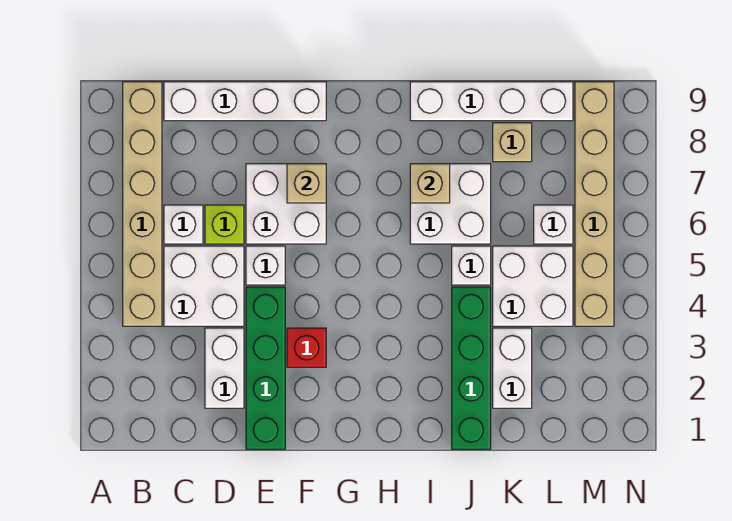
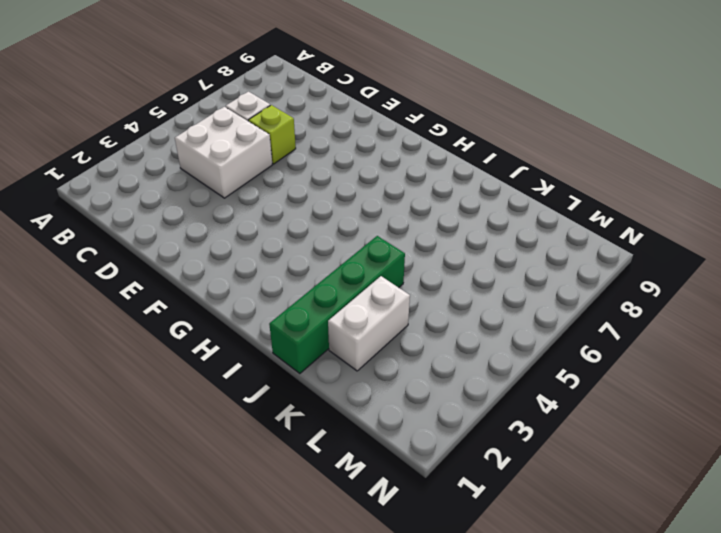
none -> tan brick B4:B9 level 1
none -> white brick C9:F9 level 1
none -> white brick D2:D3 level 1

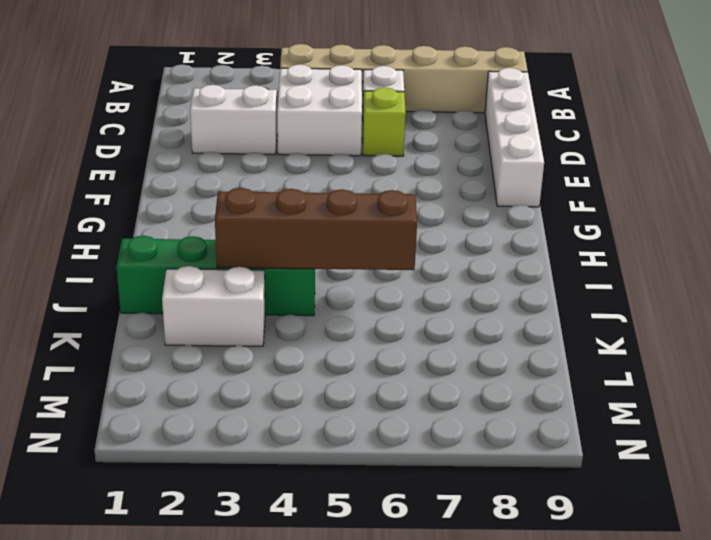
brown brick J3:J6 level 2 -> none
none -> green brick E1:E4 level 1
none -> white brick E5 level 1
none -> white brick E6:F7 level 1

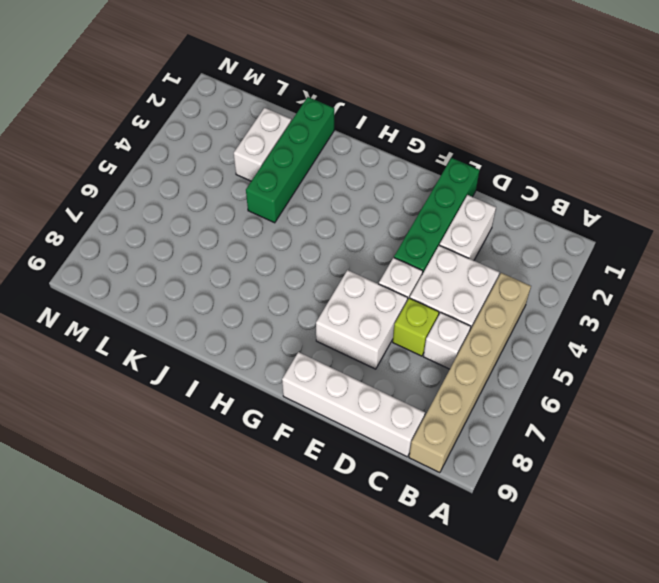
none -> red brick F3 level 1
none -> white brick I6:J7 level 1
none -> white brick I9:L9 level 1

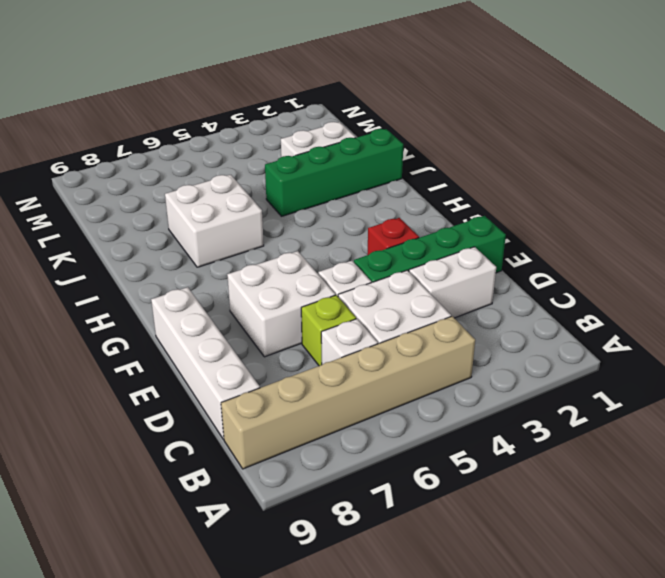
none -> white brick I9:L9 level 1
none -> white brick J5 level 1
none -> white brick K4:L5 level 1

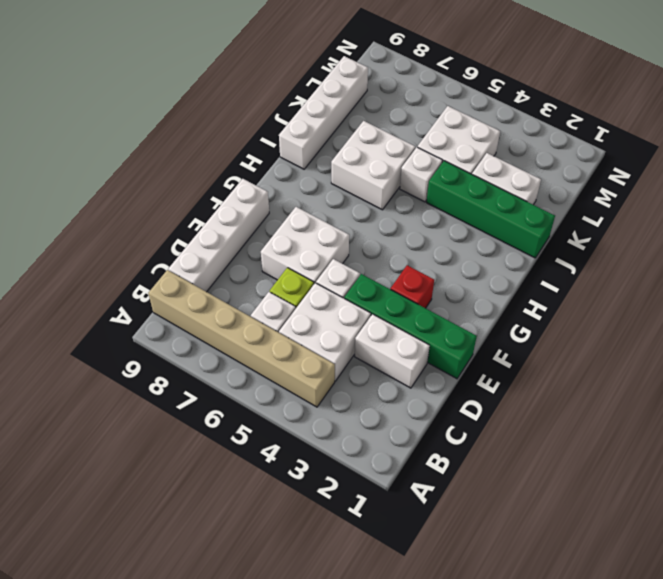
none -> tan brick K8 level 1
none -> white brick L6 level 1
none -> tan brick M4:M9 level 1

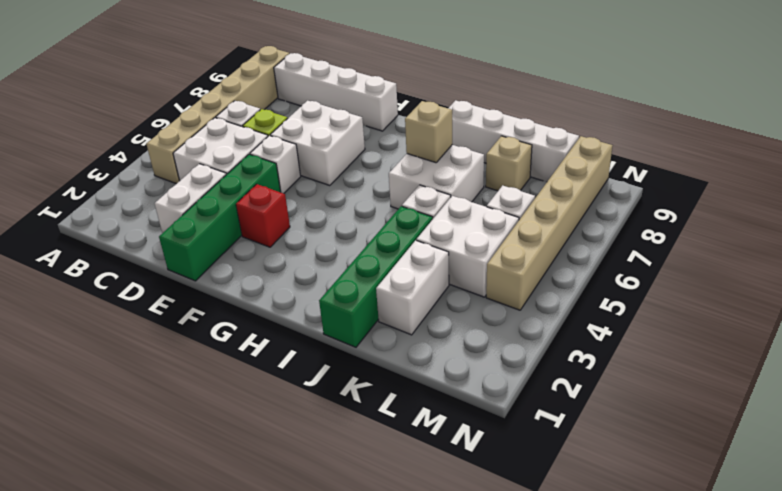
none -> tan brick F7 level 2

